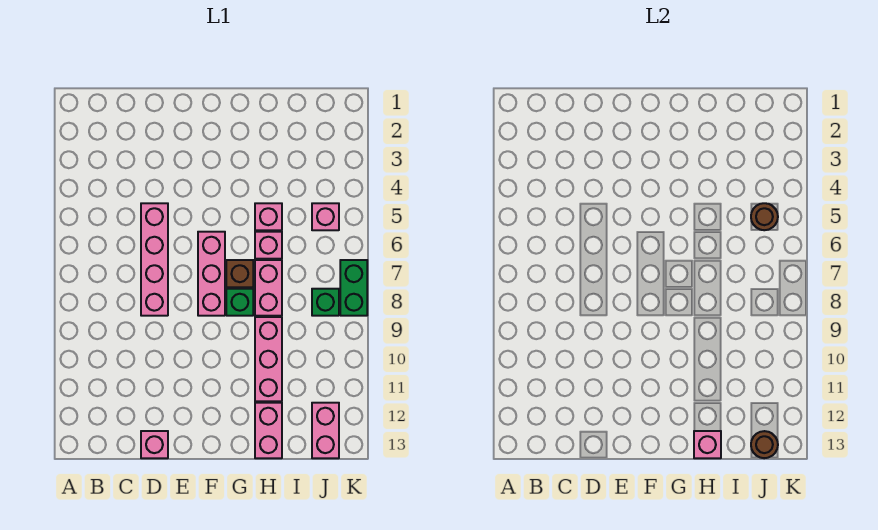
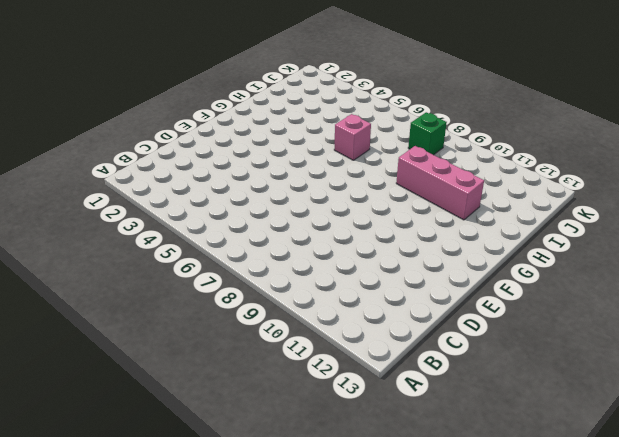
none -> pink brick D5:D8 level 1
none -> pink brick D13 level 1
none -> pink brick F6:F8 level 1

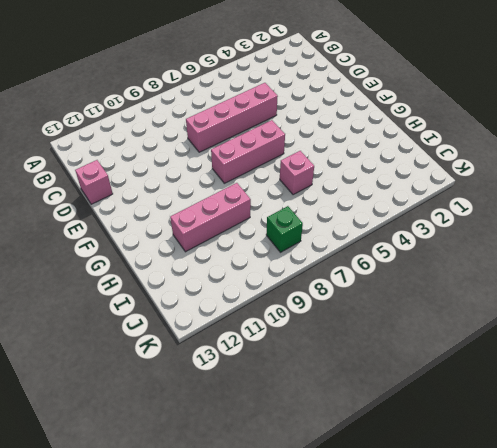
none -> brown brick G7 level 1
none -> green brick G8 level 1
none -> pink brick H5 level 1

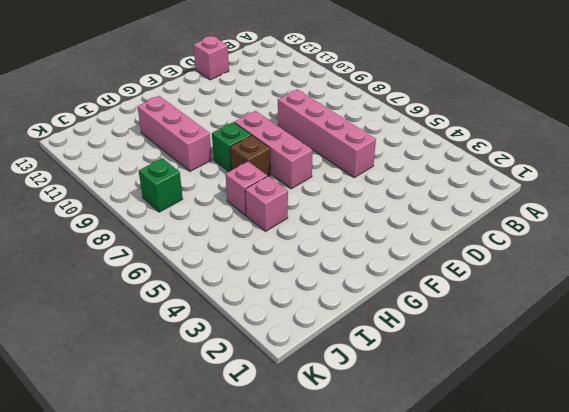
none -> pink brick H7:H8 level 1
none -> pink brick H12:H13 level 1
none -> pink brick J5 level 1

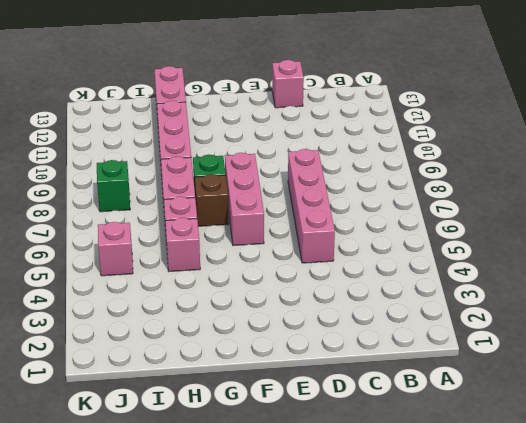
none -> pink brick J12:J13 level 1
none -> green brick K7:K8 level 1
none -> pink brick H13 level 2

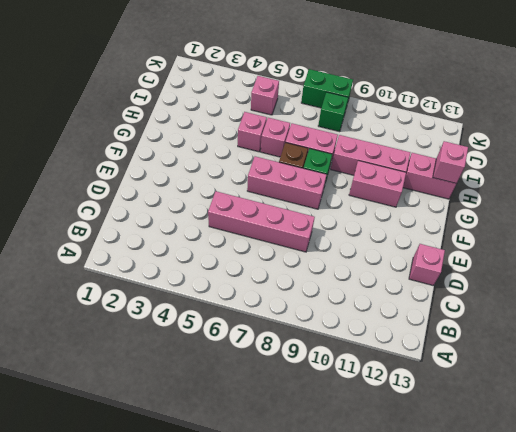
pink brick G10:G11 level 1 -> pink brick J12:J13 level 1
none -> brown round brick J5 level 2
none -> brown round brick J13 level 2

